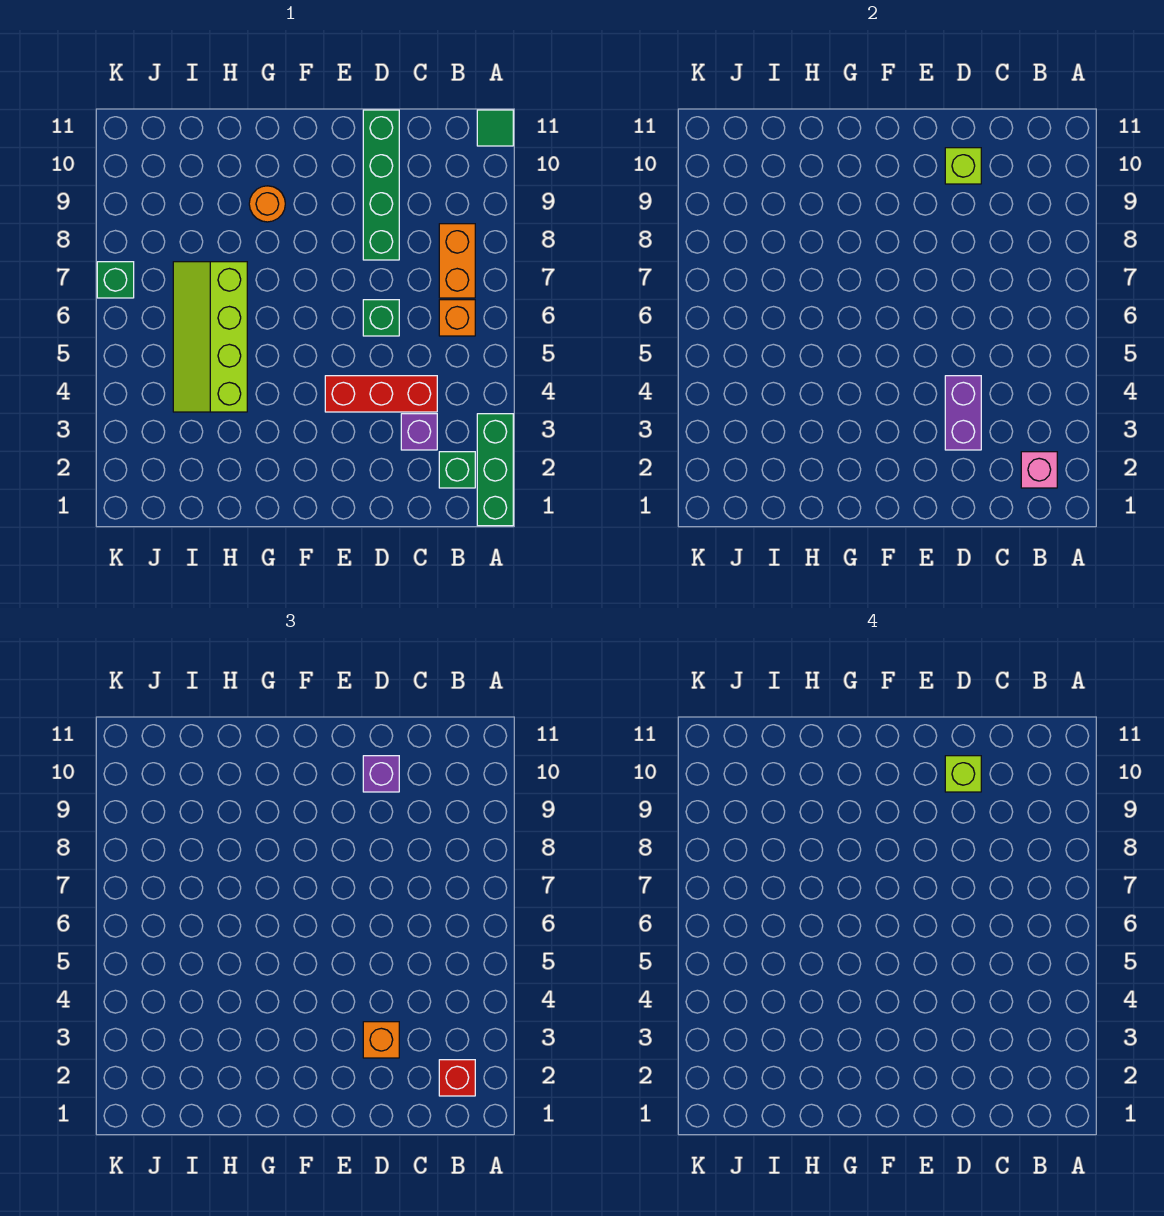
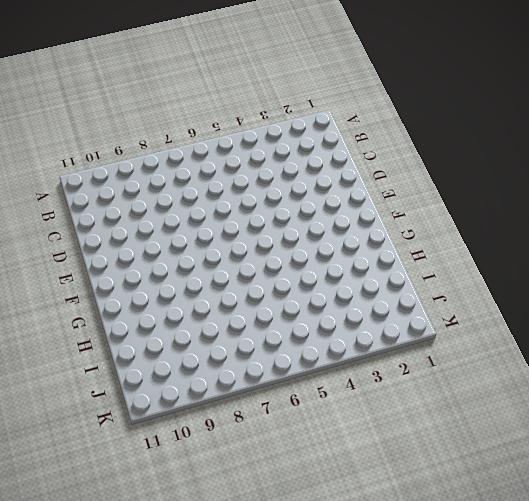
none -> green brick A1:A3 level 1
none -> green tile A11 level 1
none -> green brick B2 level 1

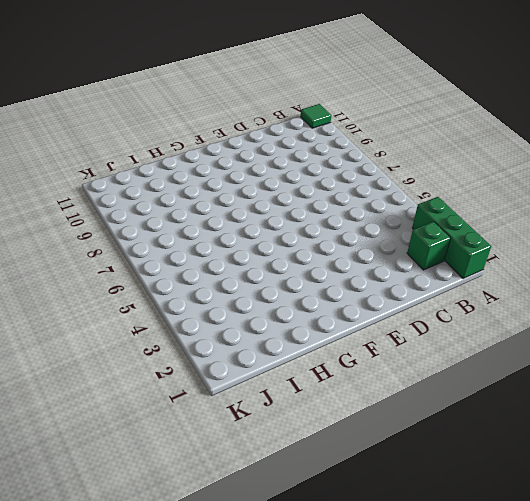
none -> orange brick B6 level 1
none -> orange brick B7:B8 level 1
none -> purple brick C3 level 1

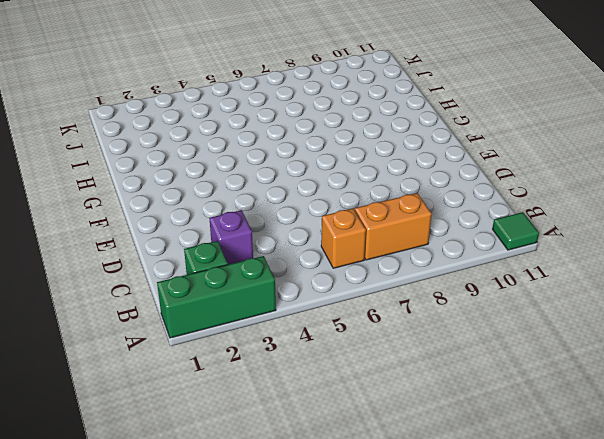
none -> red brick C4:E4 level 1
none -> green brick D6 level 1
none -> green brick D8:D11 level 1

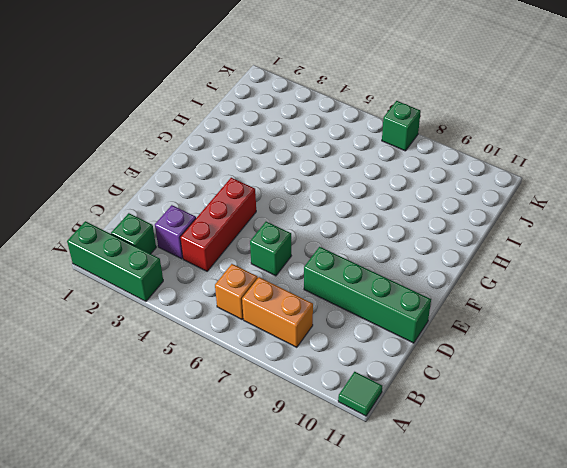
none -> orange round brick G9 level 1
none -> lime slope H4:I7 level 1 top H
none -> pink brick B2 level 2

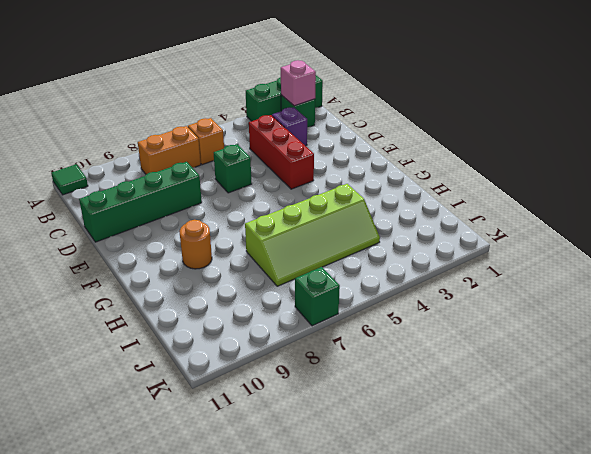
none -> purple brick D3:D4 level 2
none -> lime brick D10 level 2
none -> red brick B2 level 3

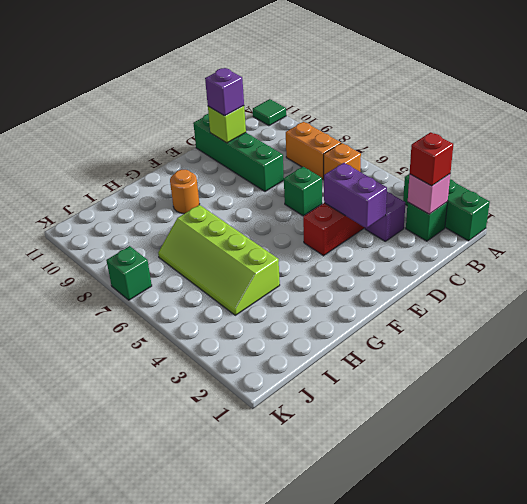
none -> orange brick D3 level 3
none -> lime brick D10 level 4

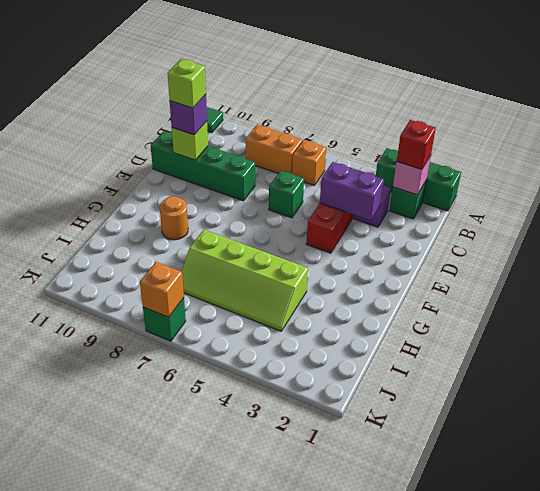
orange brick K7 level 2 -> orange brick D3 level 3

